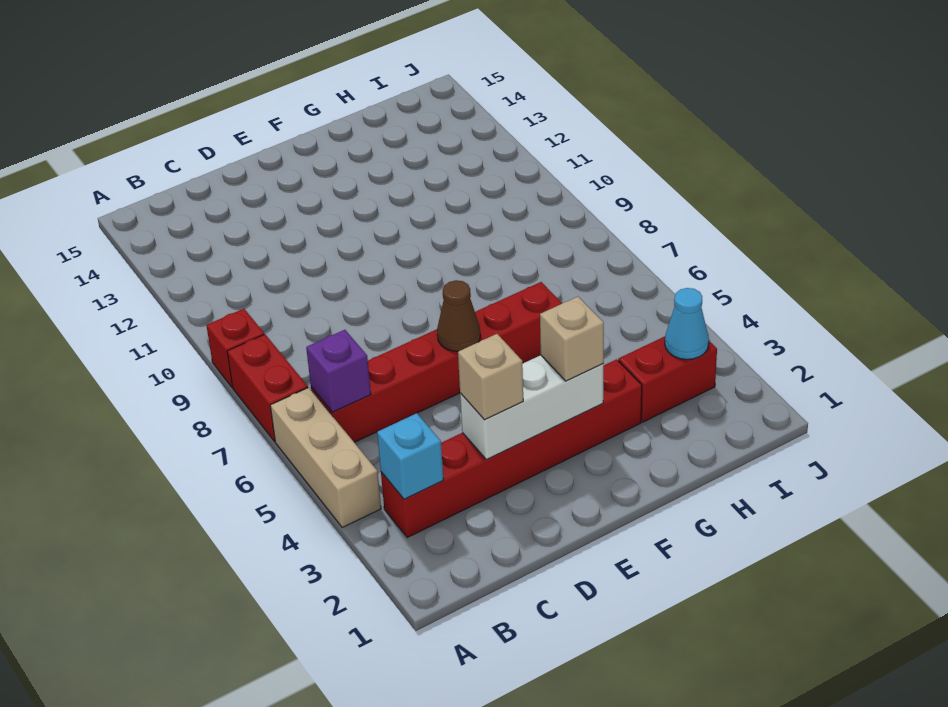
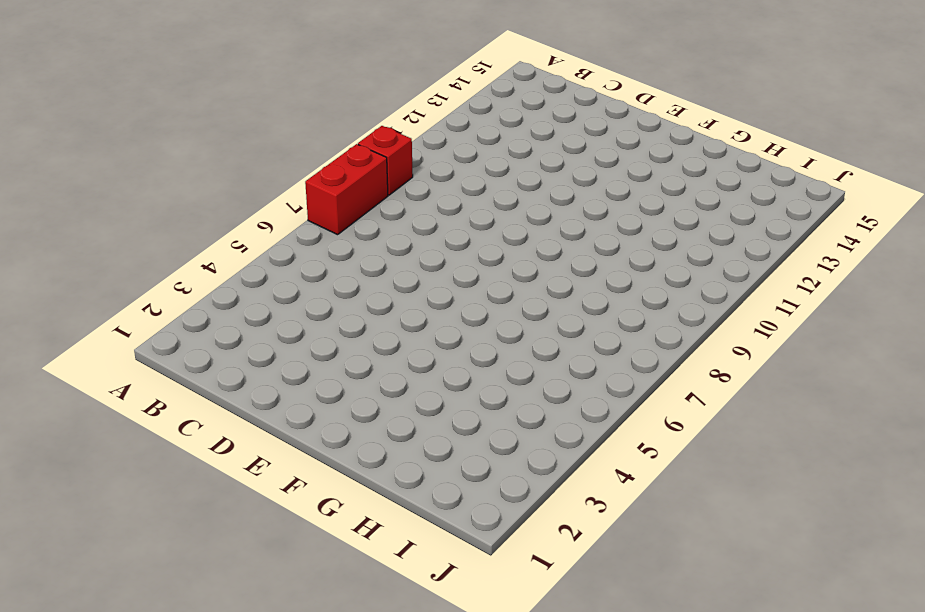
none -> tan brick A4:A6 level 1
none -> red brick B3:G3 level 1
none -> red brick B6:G6 level 1

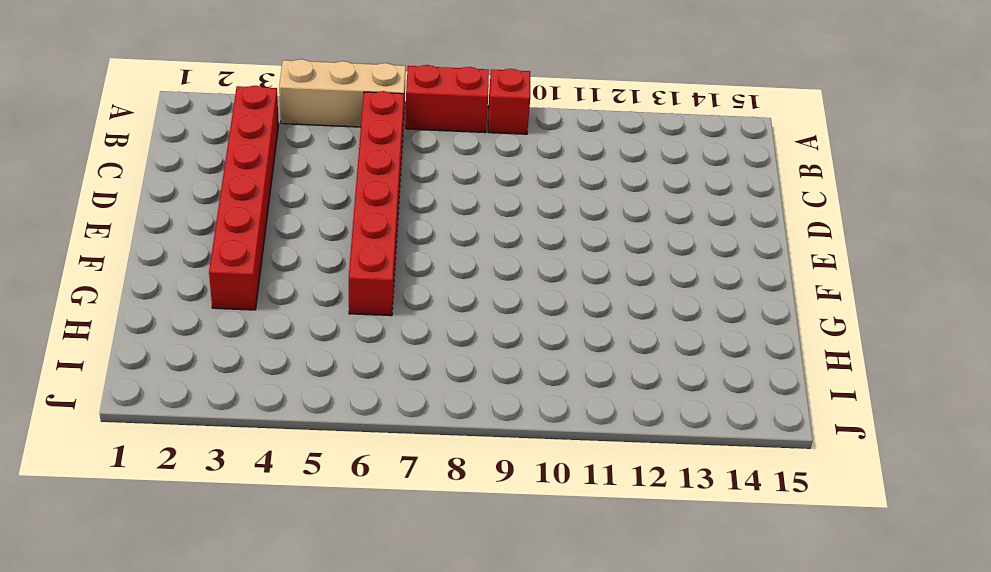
none -> red brick H3:I3 level 1
none -> cyan brick B3 level 2
none -> purple brick B6 level 2

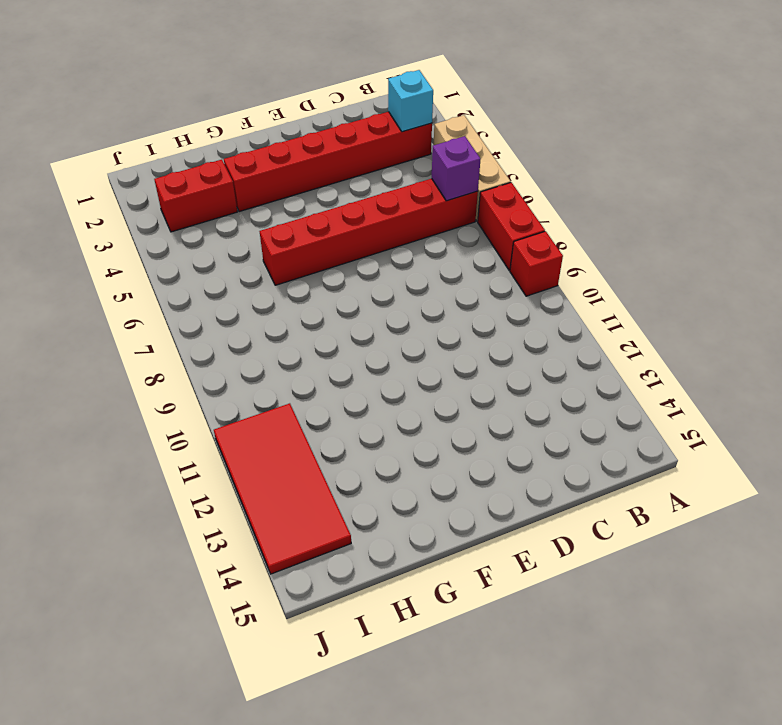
red tile I11:J14 level 1 -> none
none -> white brick D3:F3 level 2
none -> brown cone E6 level 2
none -> cyan cone I3 level 2

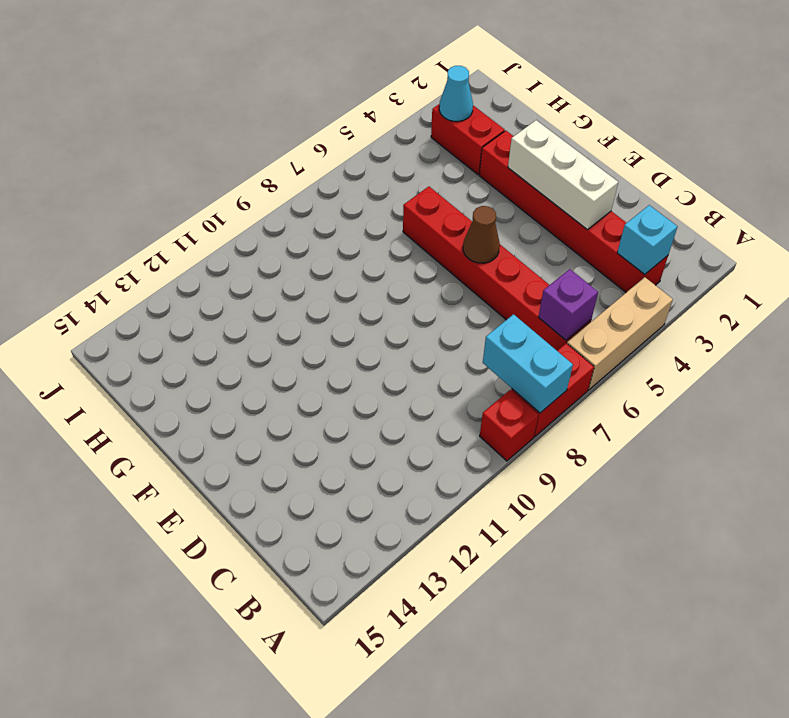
cyan brick A8:B8 level 2 -> none
none -> tan brick D3 level 3
none -> tan brick F3 level 3

